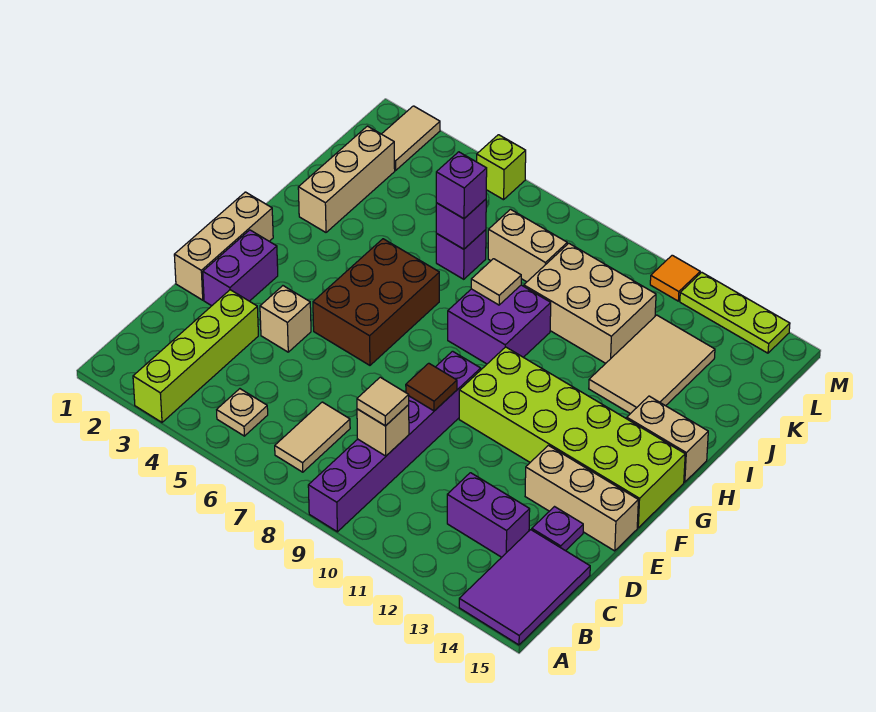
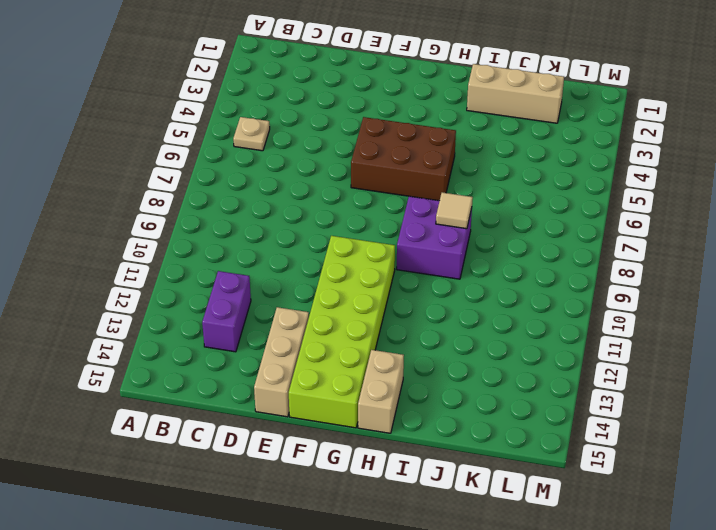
none -> lime brick A3:D3 level 1
none -> purple brick A9:F9 level 1
none -> purple tile A14:C15 level 1
none -> tan tile B7:C7 level 1

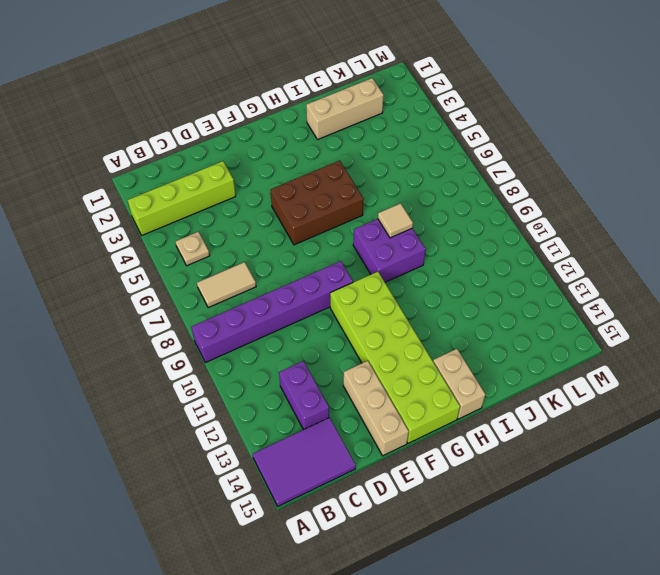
none -> purple plate D14 level 1
none -> tan brick E1:G1 level 1
none -> purple brick E2:F2 level 1
none -> tan brick E4 level 1

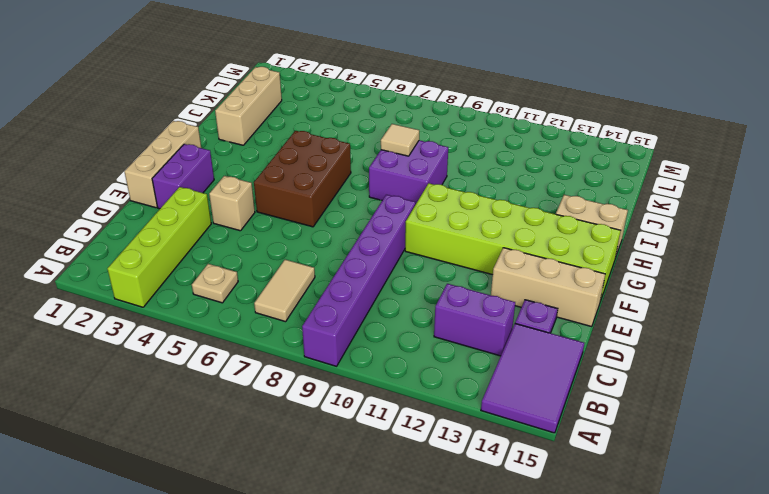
none -> tan tile I12:K13 level 1
none -> purple brick J6 level 1
none -> tan brick J9:K11 level 1
none -> tan brick K7:K8 level 1

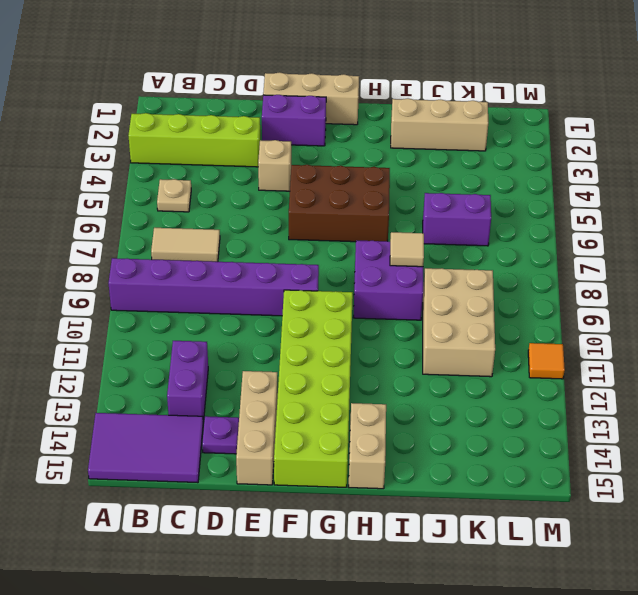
purple brick J6:K6 level 1 -> purple brick J6 level 1
none -> tan tile I12:K13 level 1
none -> tan brick K7:K8 level 1
none -> tan tile L2:M2 level 1
none -> lime brick M5 level 1

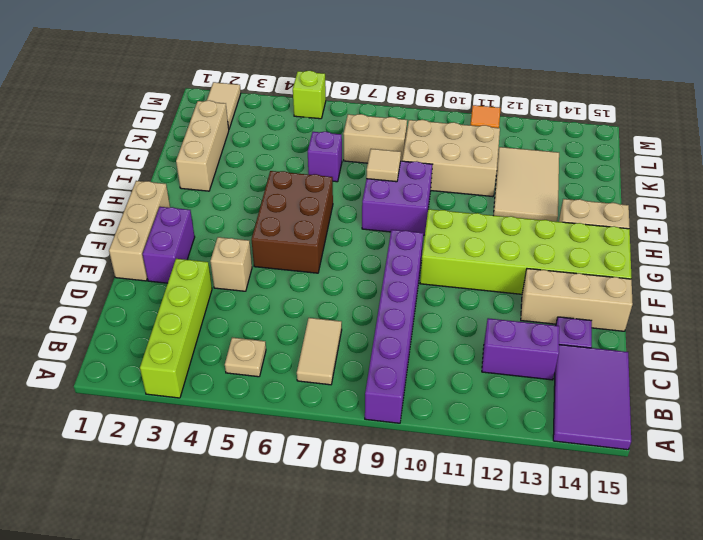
none -> lime plate M12:M14 level 1
none -> tan brick C9 level 2
none -> brown tile E9 level 2
none -> purple brick J6 level 2

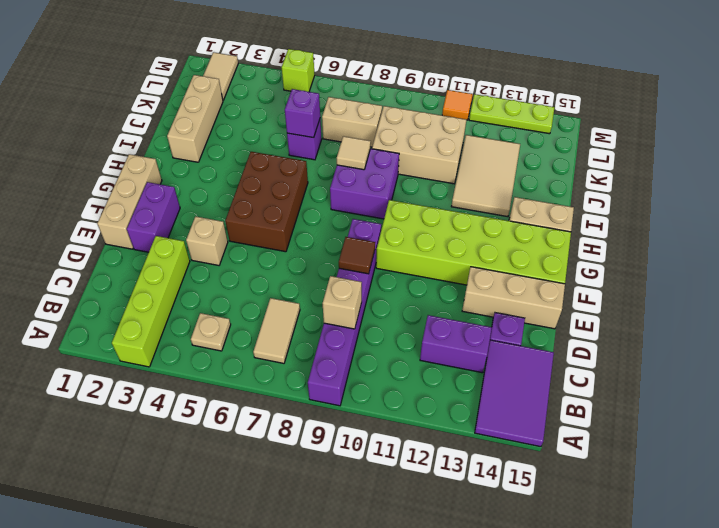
none -> tan tile C9 level 3
none -> purple brick J6 level 3

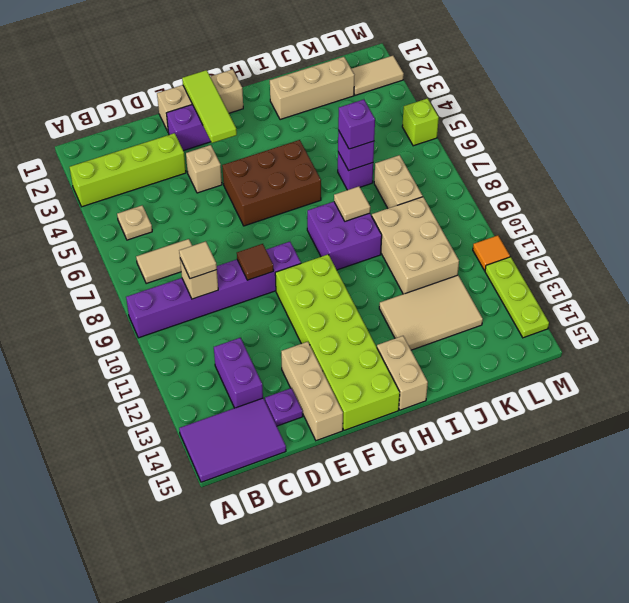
lime tile F1:F3 level 2 -> none

